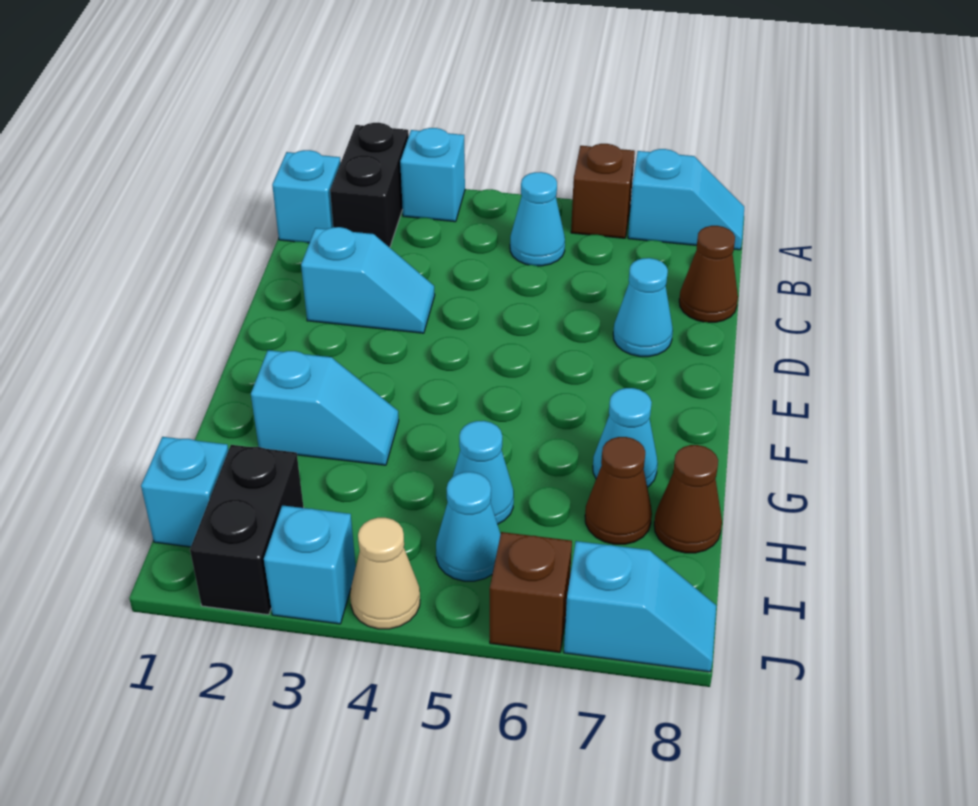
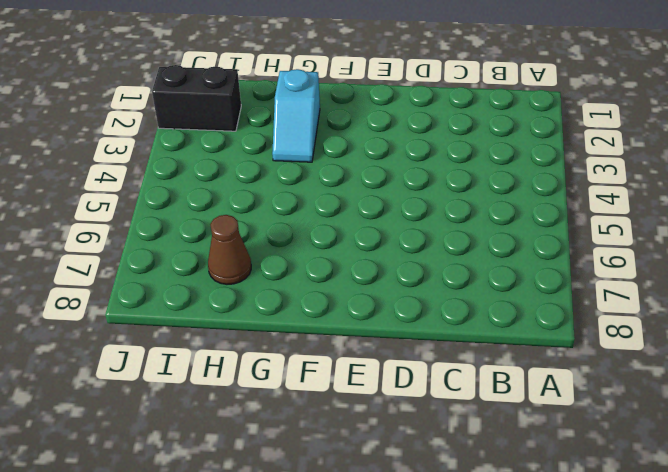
none -> black brick A2:B2 level 1
none -> cyan brick A3 level 1
none -> brown brick A6 level 1

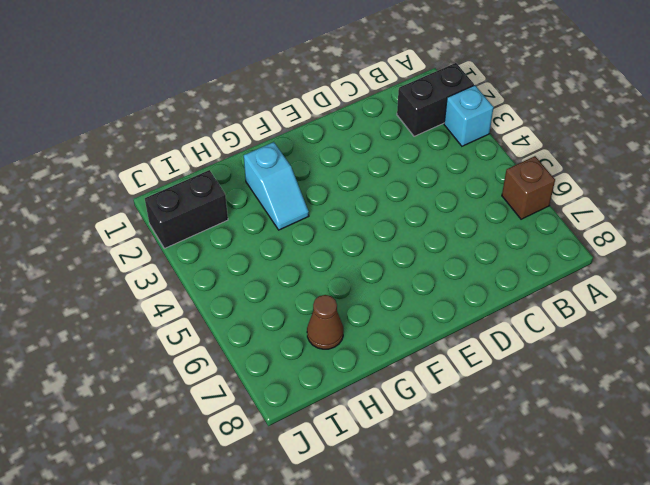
none -> cyan slope A7:A8 level 1 top 7
none -> cyan brick B1 level 1
none -> cyan cone B5 level 1

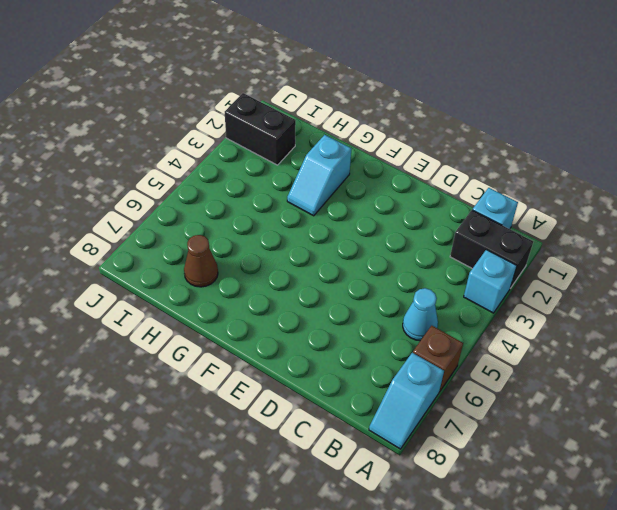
none -> brown cone C8 level 1
none -> cyan slope D2:D3 level 1 top 2
none -> cyan cone D7 level 1

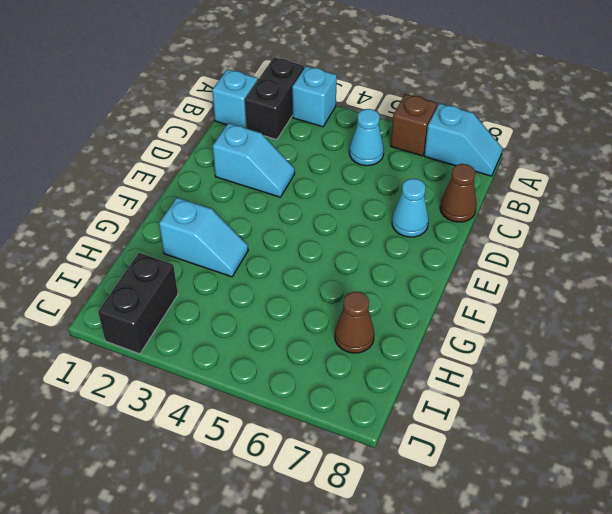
none -> cyan cone G7 level 1
none -> cyan cone H5 level 1
none -> brown cone H8 level 1

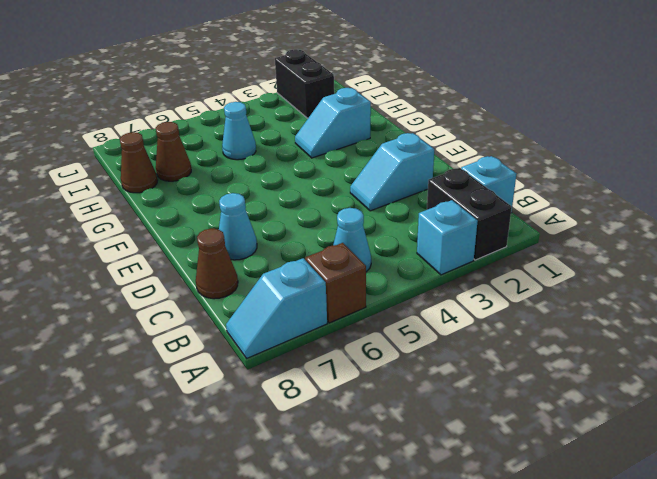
none -> cyan cone G7 level 1
none -> cyan brick I1 level 1
none -> cyan cone I5 level 1

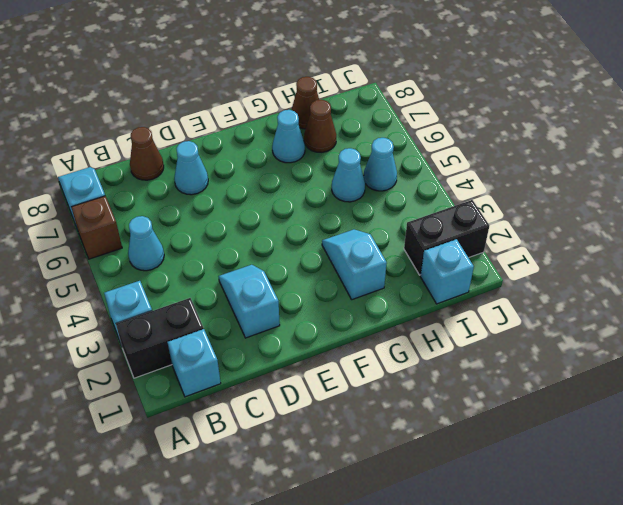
none -> cyan brick J3 level 1
none -> tan cone J4 level 1
none -> brown brick J6 level 1

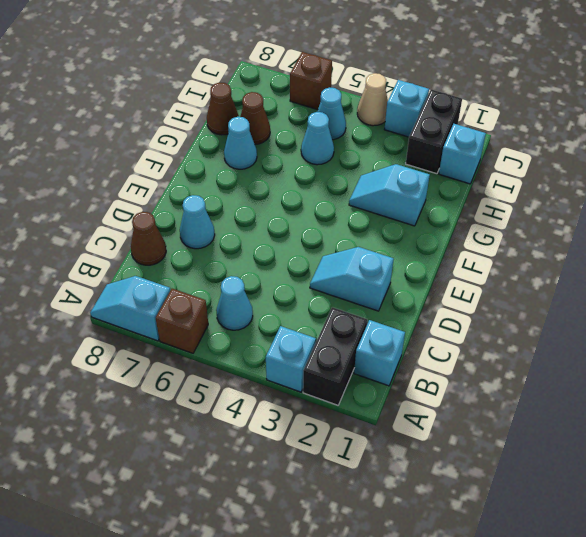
none -> cyan slope J7:J8 level 1 top 7

